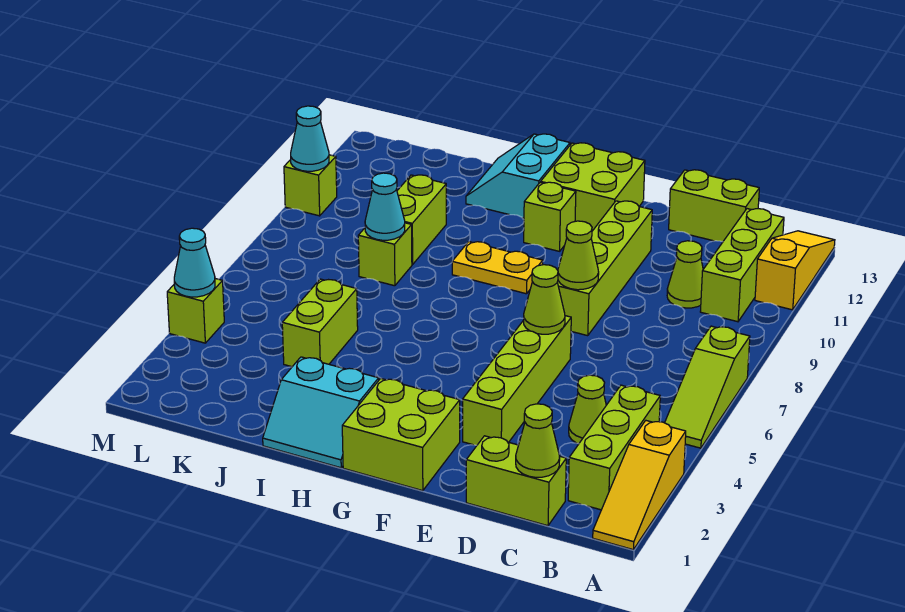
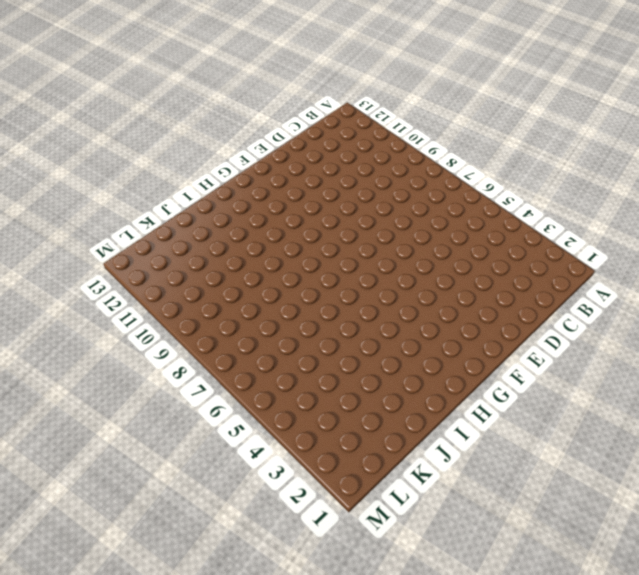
none -> yellow slope A1:A3 level 1 top 3
none -> lime slope A5:A7 level 1 top 7
none -> yellow slope A11:A13 level 1 top 11

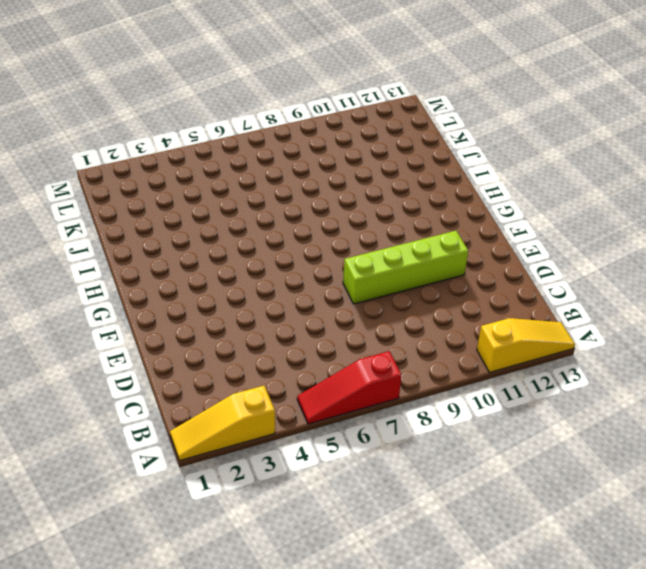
red slope A5:A7 level 1 top 7 -> lime slope A5:A7 level 1 top 7
none -> lime brick B2:B4 level 1
none -> lime brick B10:B12 level 1
none -> lime brick C1:D1 level 1

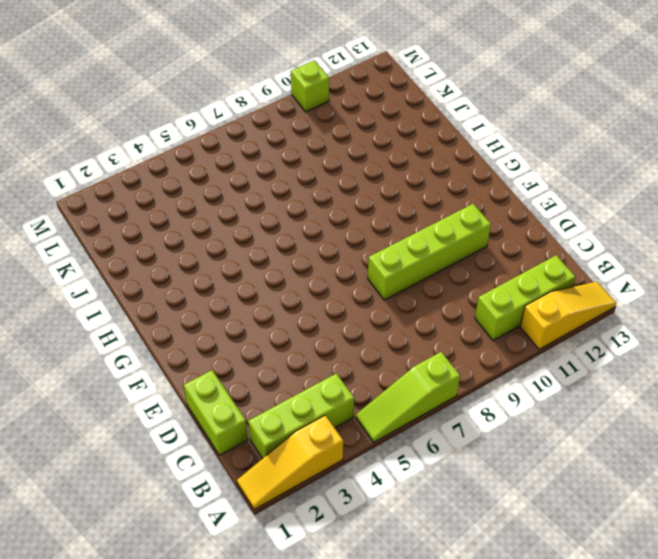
none -> lime cone C4 level 1
none -> lime cone C10 level 1
none -> lime brick C13:D13 level 1

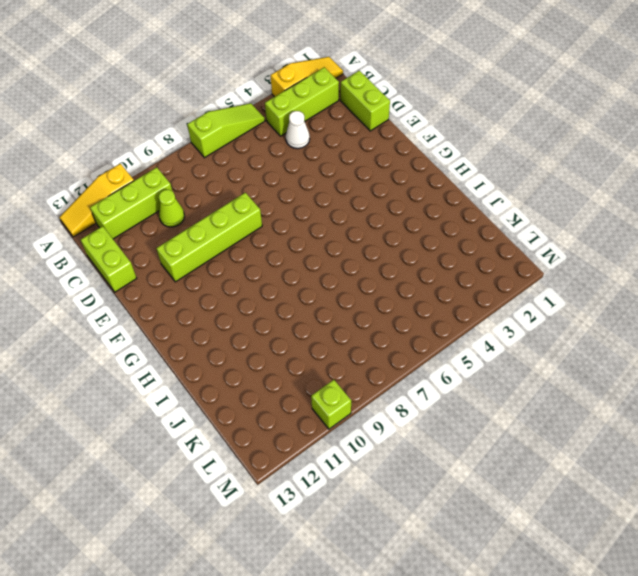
white cone C4 level 1 -> lime cone C4 level 1
none -> lime brick E3:E6 level 1
none -> lime brick F1:G2 level 1
none -> lime brick F12:G13 level 1

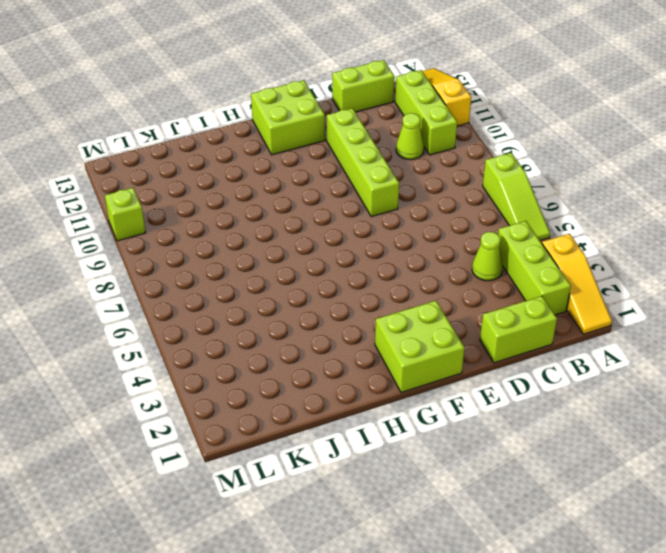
none -> lime brick E3:E6 level 1
none -> yellow plate G9:H9 level 1
none -> lime brick G11 level 1

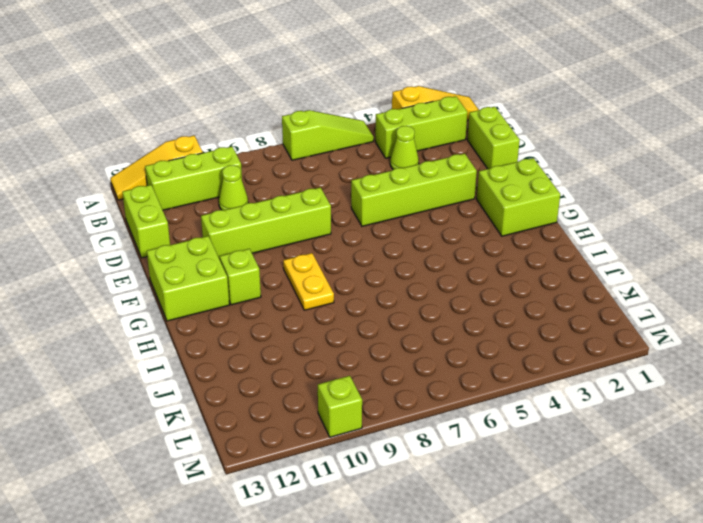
none -> cyan slope H1:I2 level 1 top 2
none -> cyan slope H12:I13 level 1 top H
none -> lime brick J4:J5 level 1

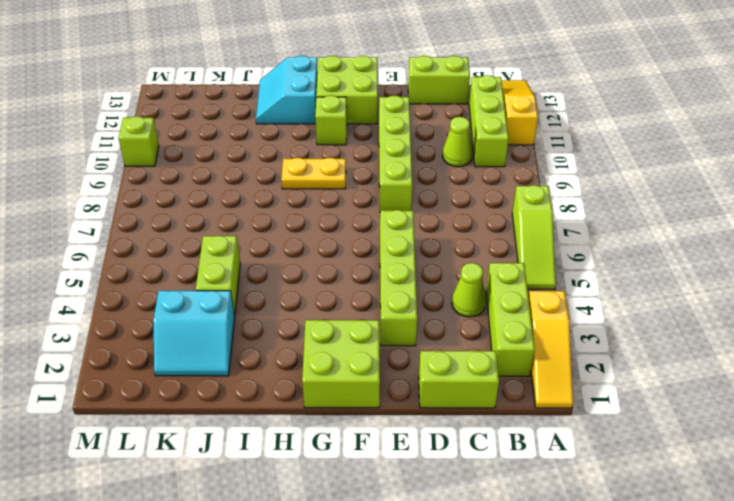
cyan slope J2:K3 level 1 top 3 -> cyan slope H1:I2 level 1 top 2
none -> lime brick J8 level 1
none -> lime brick J9:J10 level 1
none -> lime brick M4 level 1

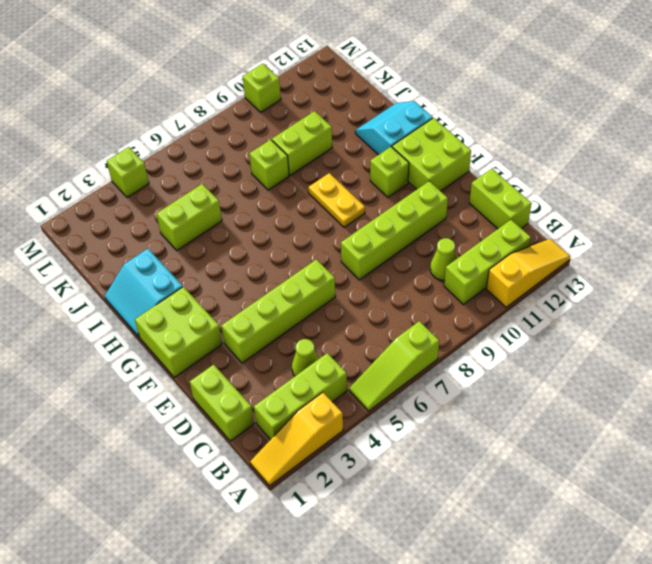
none -> lime cone C1 level 2
none -> lime cone E6 level 2
none -> lime cone E8 level 2

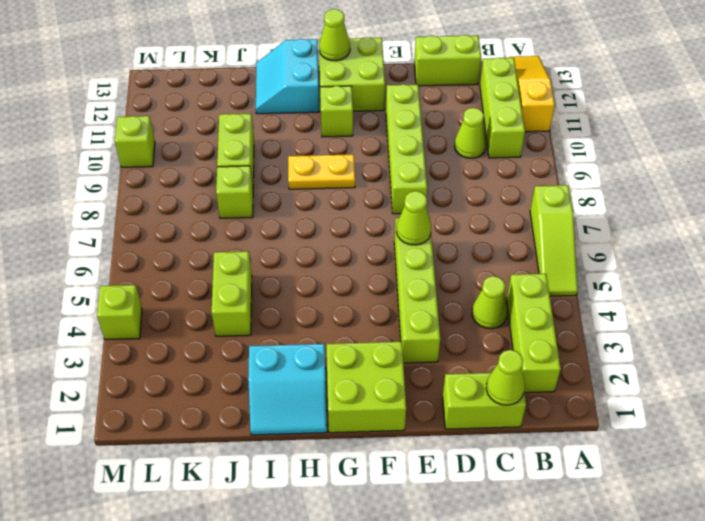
lime cone G13 level 2 -> lime cone E8 level 2
none -> yellow slope A1:A3 level 1 top 3
none -> cyan cone J8 level 2
none -> cyan cone M4 level 2

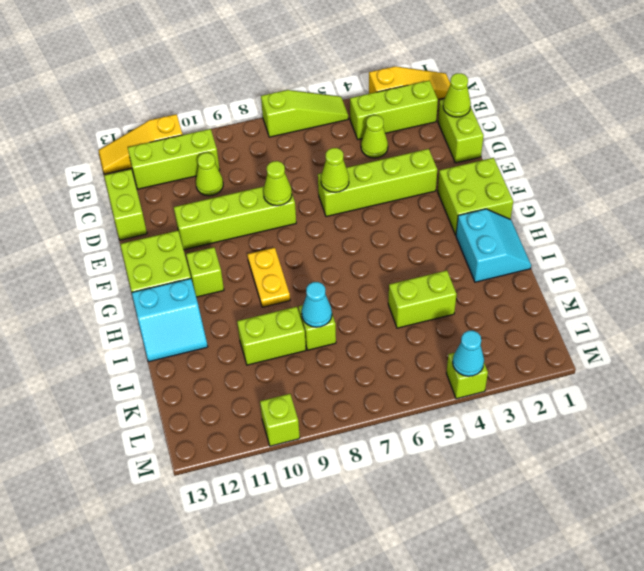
none -> cyan cone M10 level 2

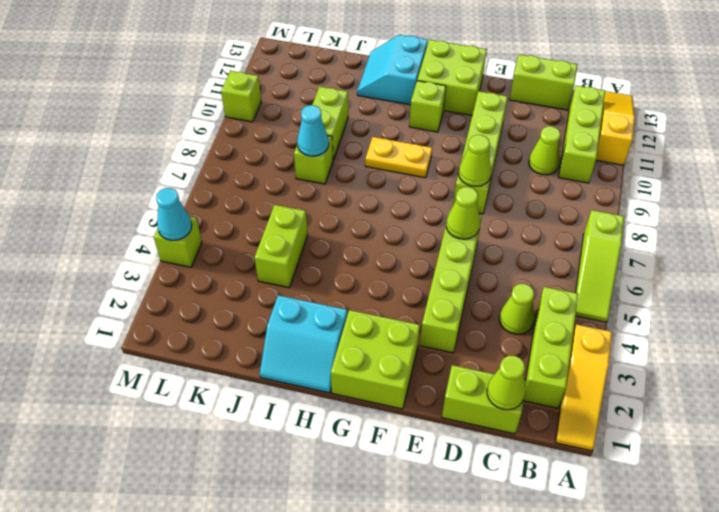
none -> cyan cone M10 level 2

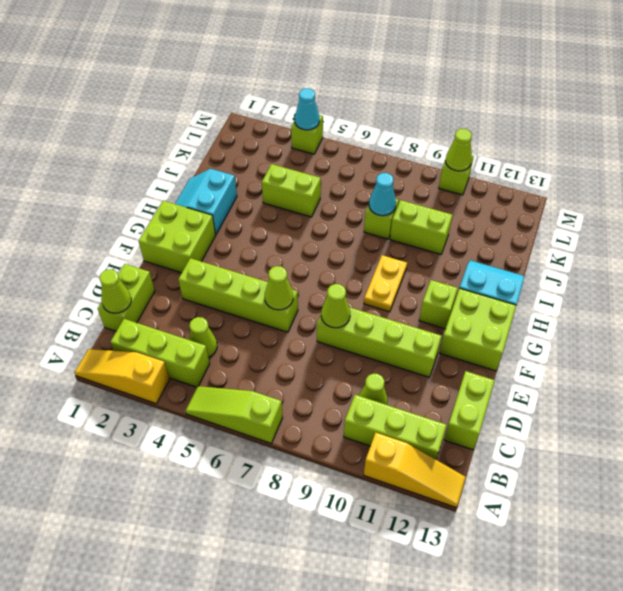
lime cone M10 level 2 -> cyan cone M10 level 2

